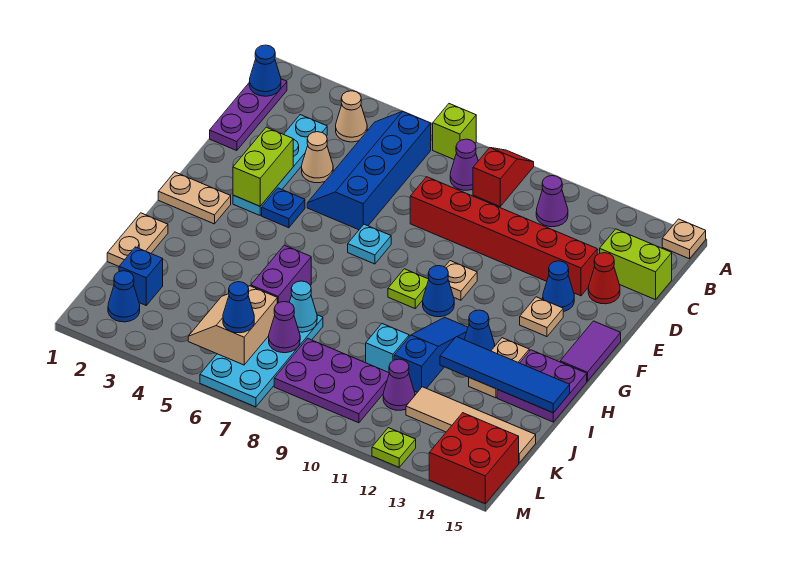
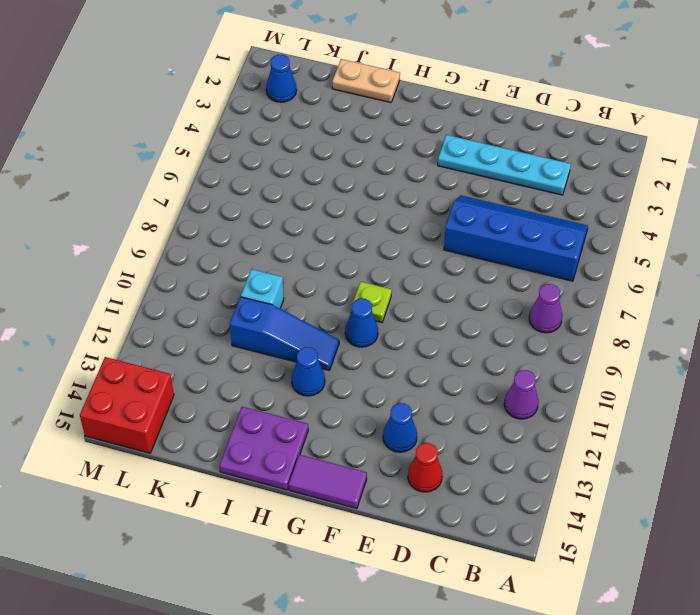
none -> lime brick A7 level 1
none -> red slope A9:B9 level 1 top B
none -> tan plate A15 level 1
none -> purple plate B1:D1 level 1

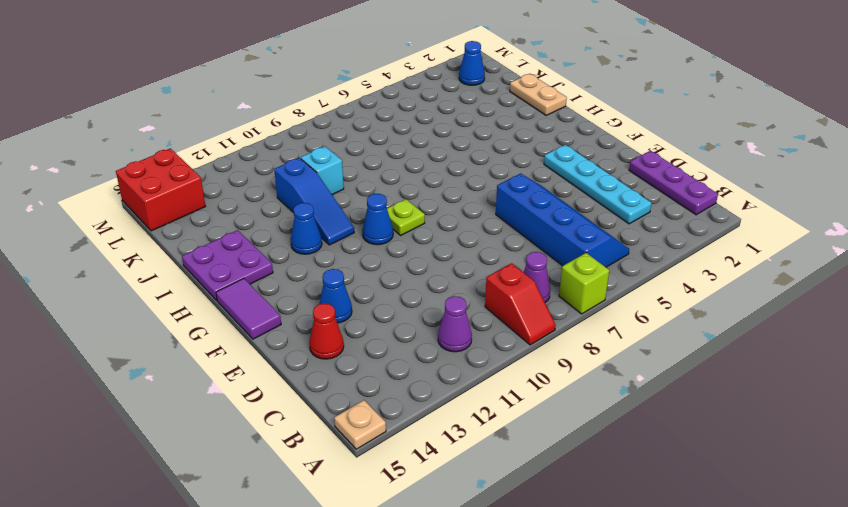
none -> tan cone B4 level 1
none -> lime brick C14:C15 level 1
none -> tan cone D4 level 1
none -> red brick D8:D13 level 1

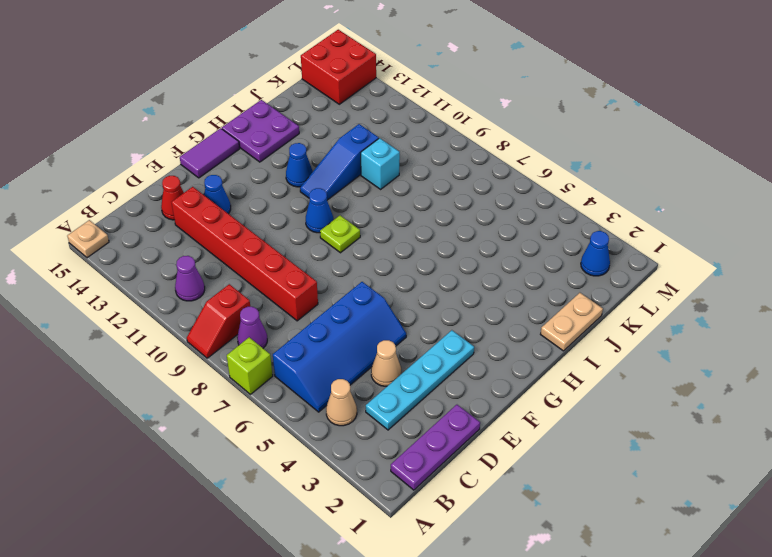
none -> lime brick C14:C15 level 1
none -> blue plate F4 level 1
none -> cyan plate F7 level 1
none -> tan plate F10 level 1

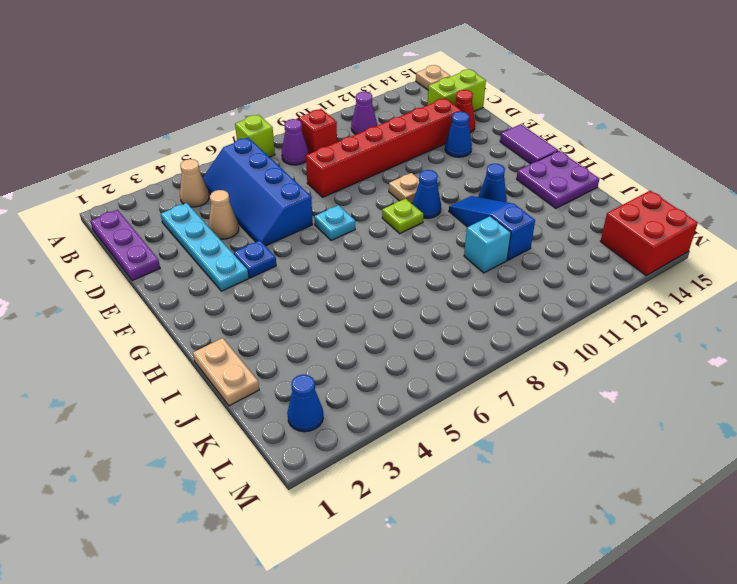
none -> tan plate F13 level 1
none -> tan plate G1:G2 level 1
none -> tan plate H13:I13 level 1
none -> cyan plate J6:M7 level 1

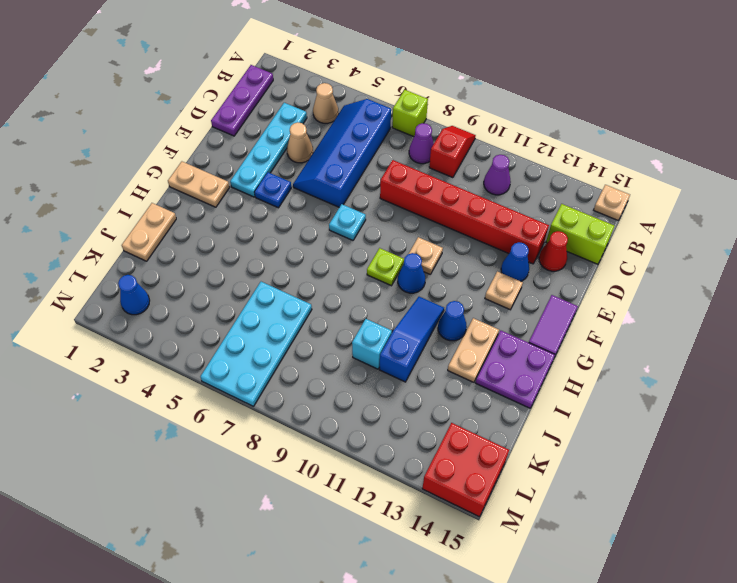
none -> blue brick K2 level 1
none -> purple plate K8:L10 level 1
none -> purple cone K11 level 1
none -> tan tile K12:K15 level 1

